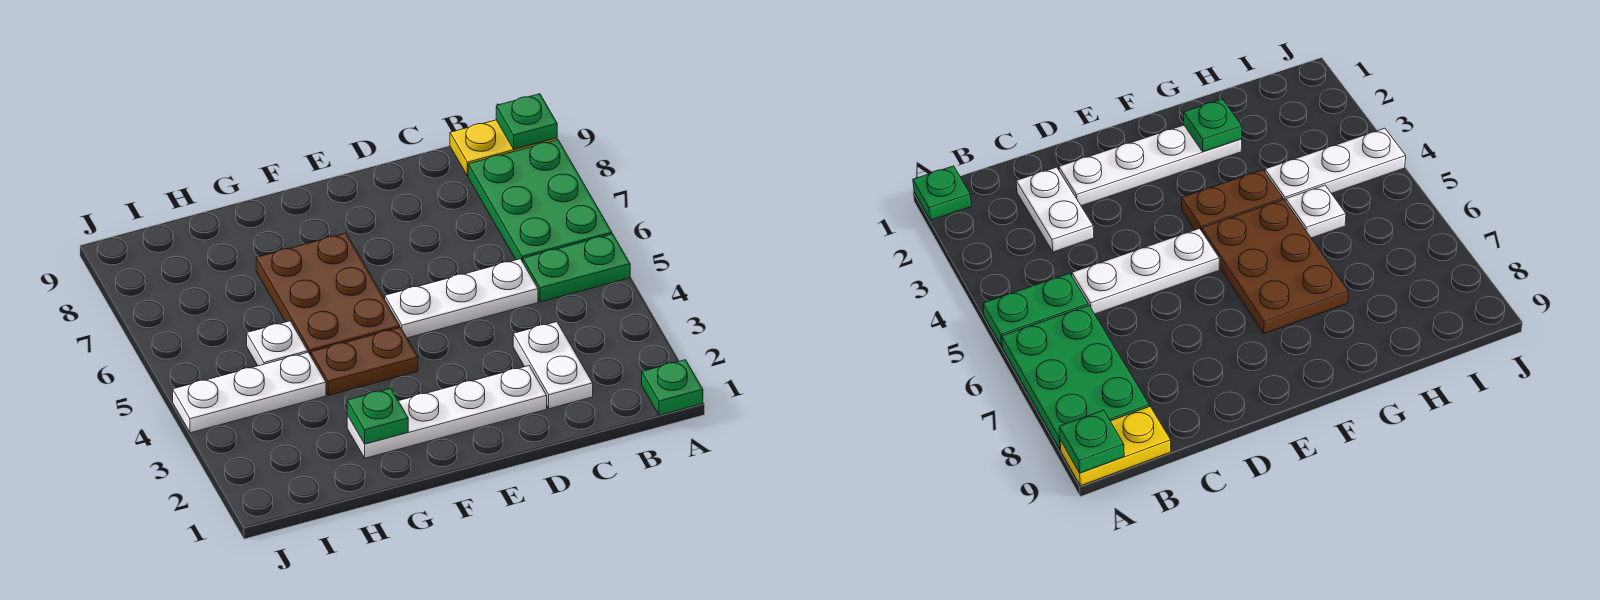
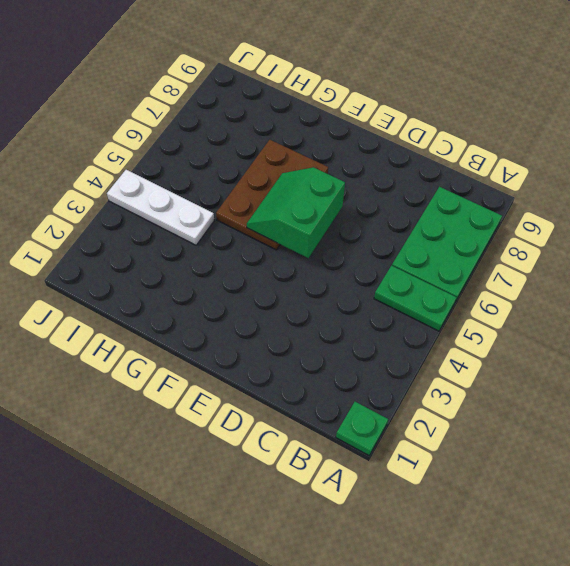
green slope E5:F6 level 2 top E -> none
none -> yellow plate A9:B9 level 1
none -> white plate C2:C3 level 1
none -> white plate C5:E5 level 1

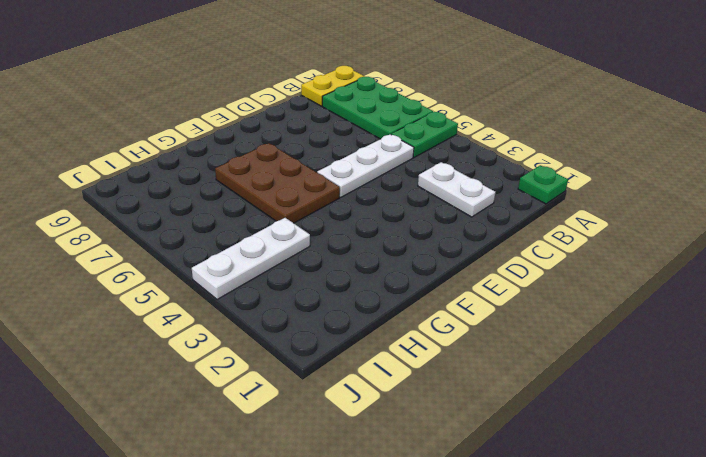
none -> white plate D2:G2 level 1
none -> brown plate F4:G4 level 1
none -> white plate H5 level 1

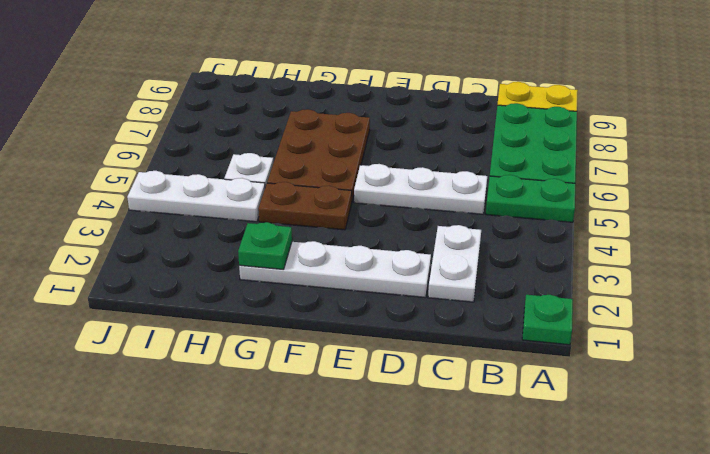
none -> green plate A9 level 2

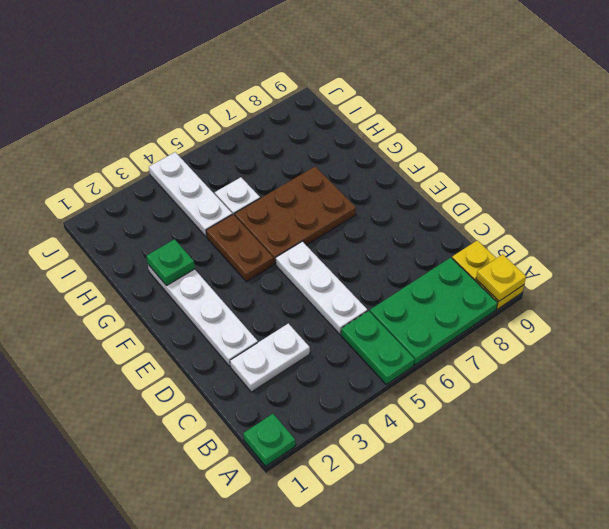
yellow plate A9 level 2 -> green plate A9 level 2

